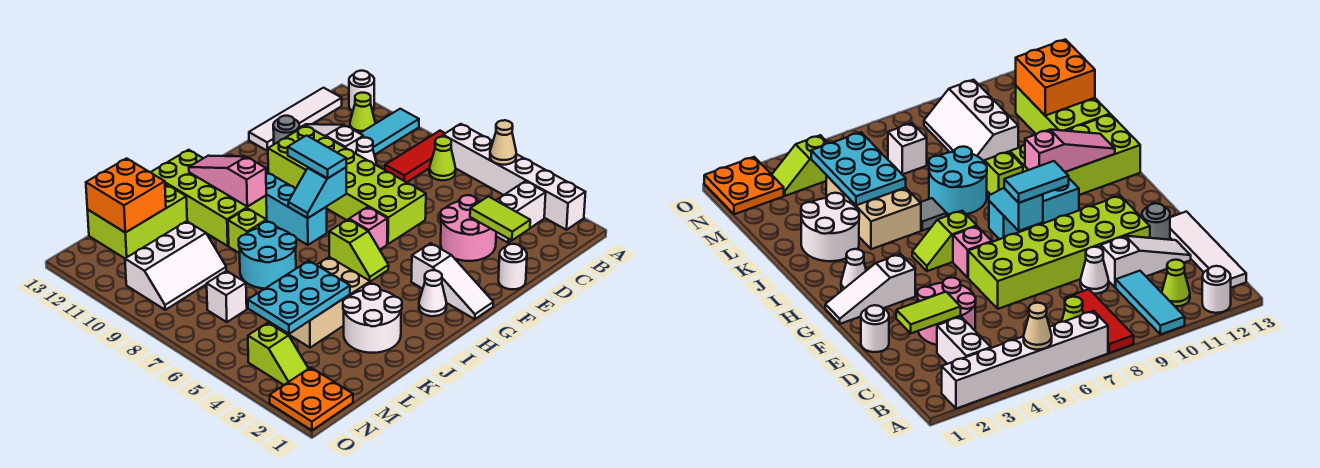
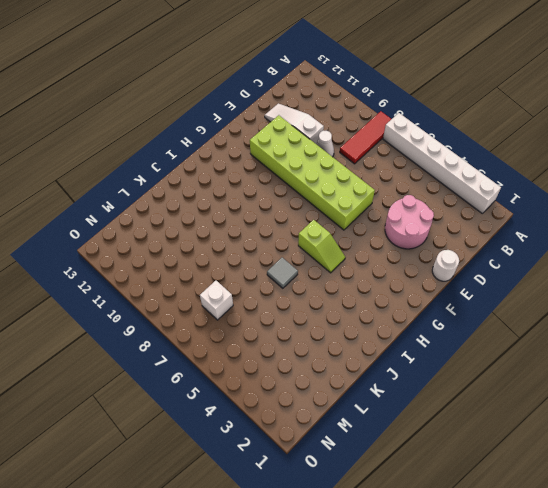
none -> cyan tile A10:C10 level 1
none -> white round brick A12 level 1
none -> white brick B3:C3 level 1
none -> lime cone B7 level 1

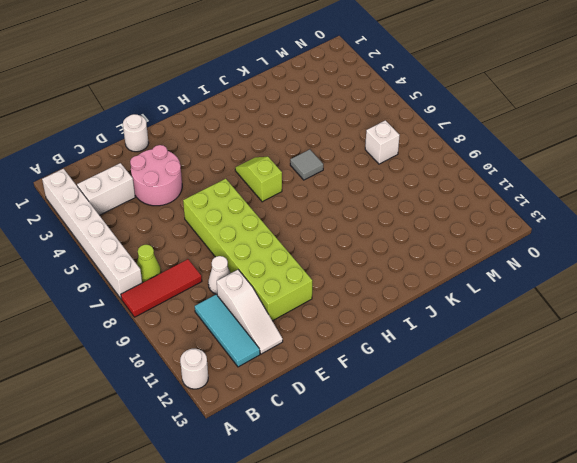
cyan tile C10:C12 level 1 -> cyan tile A10:C10 level 1
none -> lime cone B11 level 1
none -> white tile B13:E13 level 1
none -> grey round brick E12 level 1
none -> white slope G1:G3 level 1 top 3

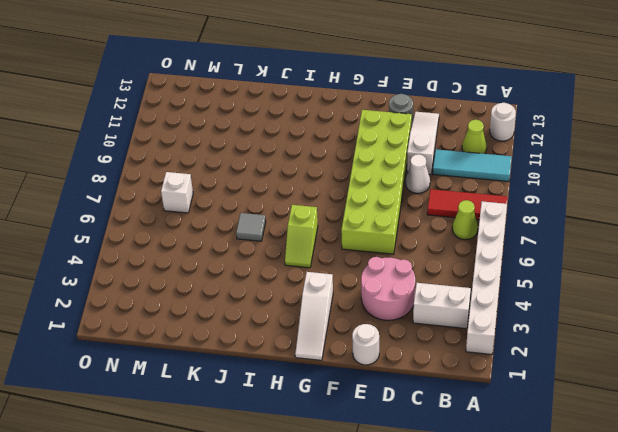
none -> white tile B13:E13 level 1
none -> pink brick G6 level 1
none -> white cone H2 level 1
none -> cyan brick H8:H10 level 1

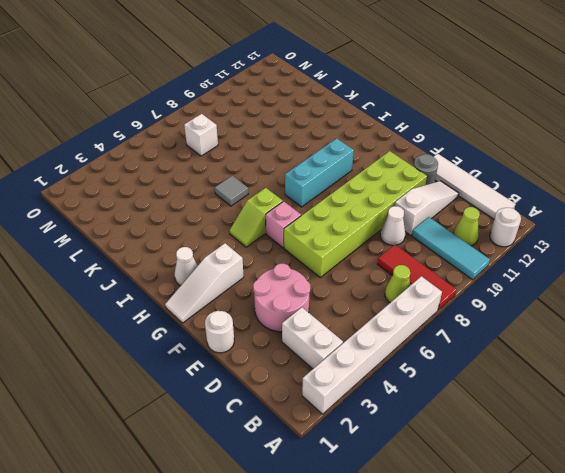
none -> lime brick I10:J13 level 1
none -> white round brick J2:K3 level 1
none -> tan brick J4:L5 level 1
none -> cyan round brick J7:K8 level 1

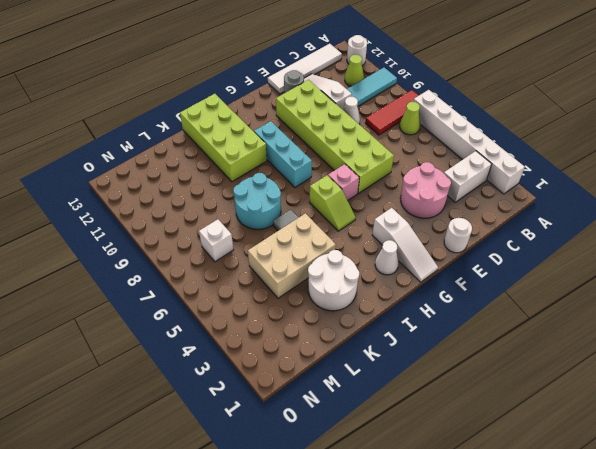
none -> lime brick J9 level 1
none -> lime brick K12:M13 level 1
none -> white slope L9:N10 level 1 top 10
none -> orange plate N1:O2 level 1

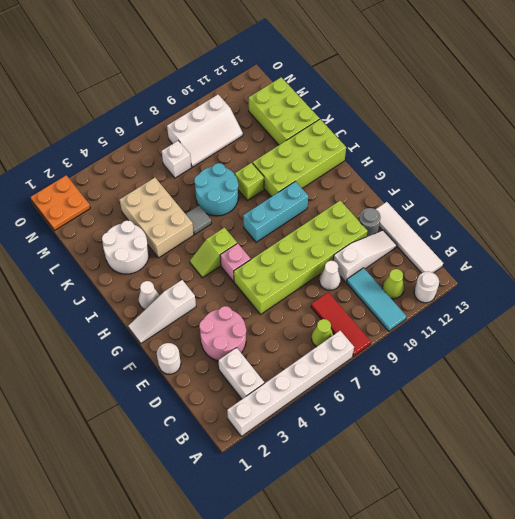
white slope M8:N10 level 1 top N -> white slope L9:N10 level 1 top 10
none -> lime slope N3:N4 level 1 top 4
none -> tan cone A5 level 2
none -> lime tile D2:D3 level 2
none -> cyan slope G8:H8 level 2 top G

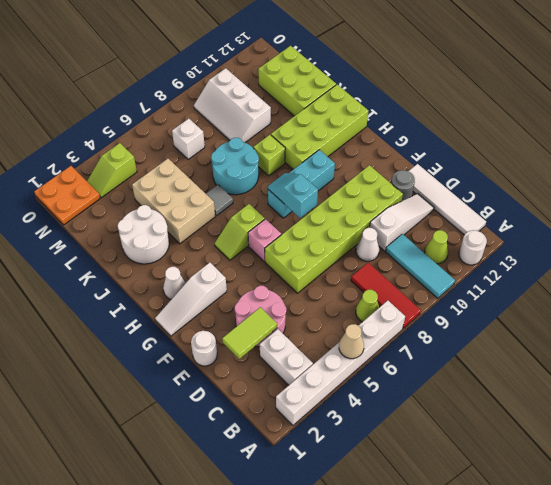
none -> pink slope I10:I12 level 2 top 10
none -> cyan plate K4:M5 level 2
none -> orange brick L12:M13 level 2
none -> cyan tile G8:G9 level 3

